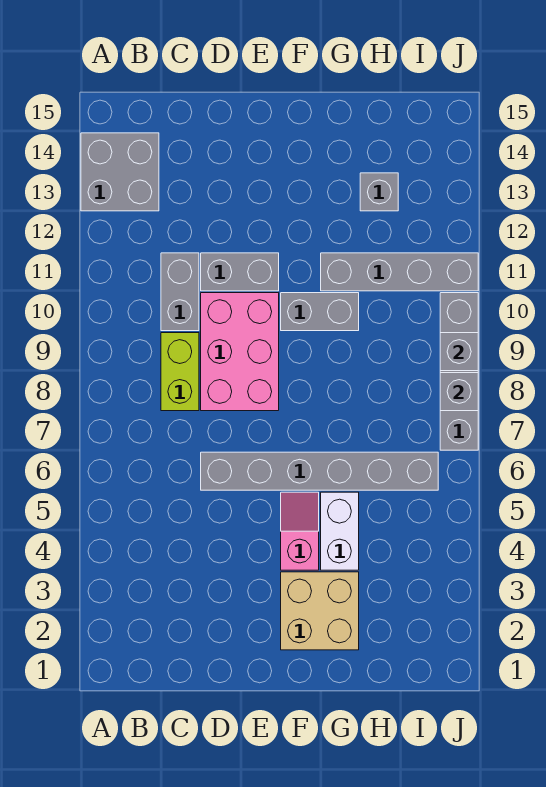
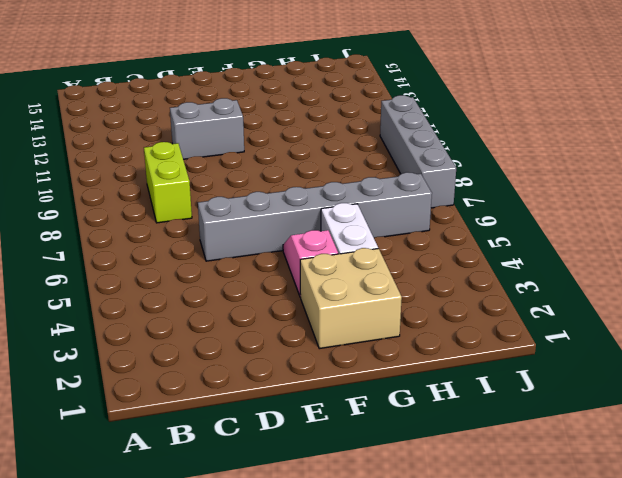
none -> grey brick A13:B14 level 1
none -> grey brick C10:C11 level 1
none -> pink brick D8:E10 level 1

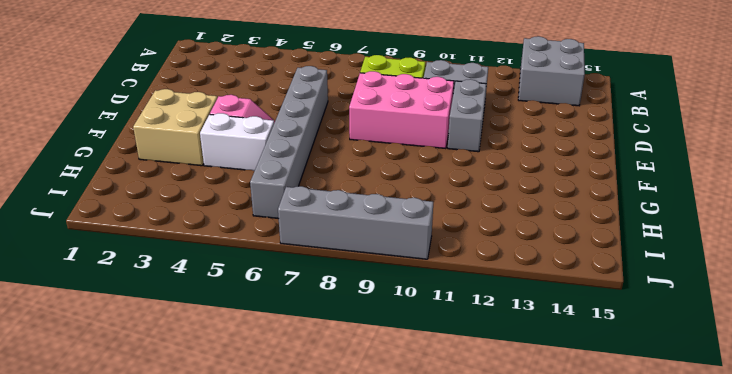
none -> grey brick F10:G10 level 1
none -> grey brick G11:J11 level 1
none -> grey brick H13 level 1

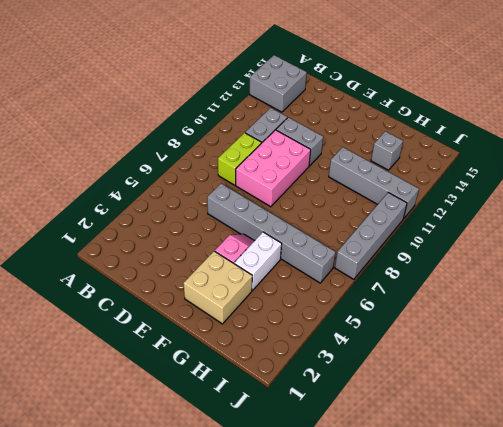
none -> grey brick F10:G10 level 1
none -> grey brick J8 level 2
none -> grey brick J9 level 2

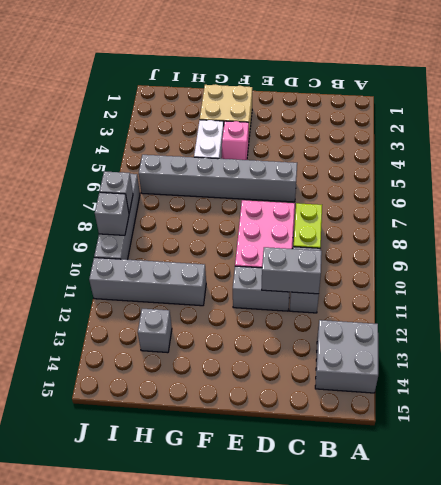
grey brick C11:D11 level 2 -> grey brick F10:G10 level 1

